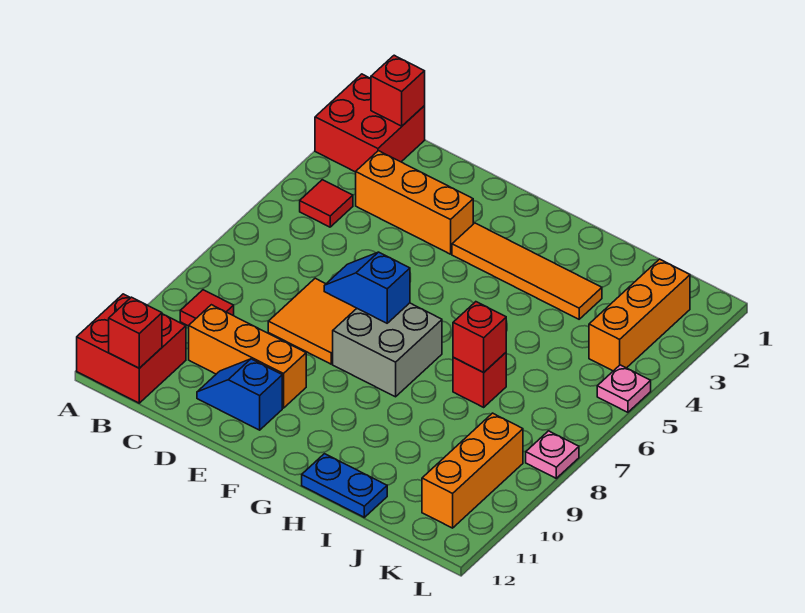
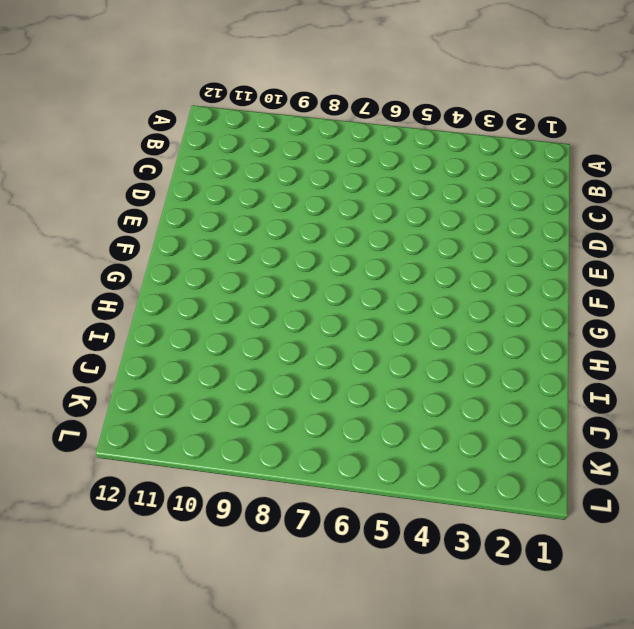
none -> red brick A1:B2 level 1
none -> red brick A11:B12 level 1
none -> red tile B4 level 1

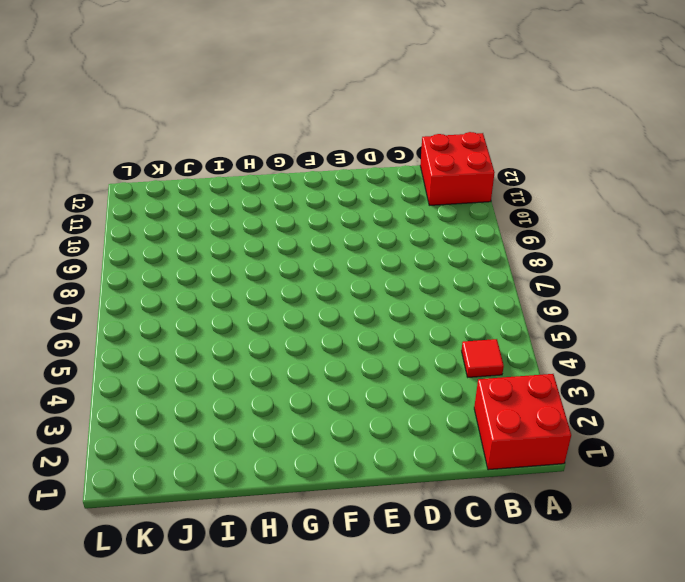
none -> red tile B9 level 1
none -> orange brick C3:E3 level 1
none -> orange brick C10:E10 level 1

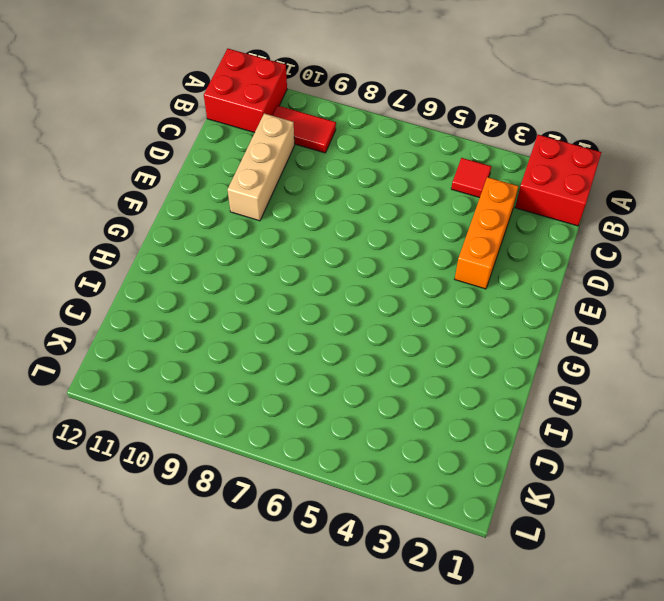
red tile B9:B10 level 1 -> red tile B9 level 1
tan brick C10:E10 level 1 -> orange brick C10:E10 level 1
none -> orange tile D7:E8 level 1
none -> blue slope D11:E11 level 1 top E
none -> orange tile F3:I3 level 1

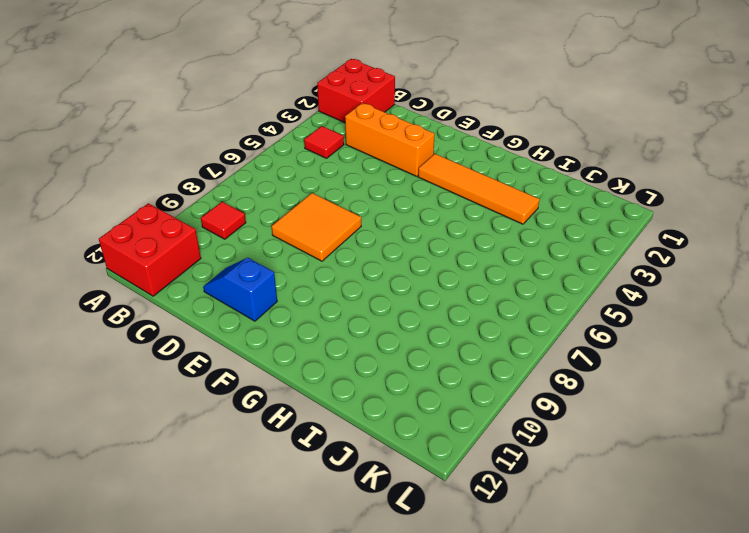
none -> orange brick C10:E10 level 1
none -> grey brick F7:G8 level 1
none -> blue plate H12:I12 level 1

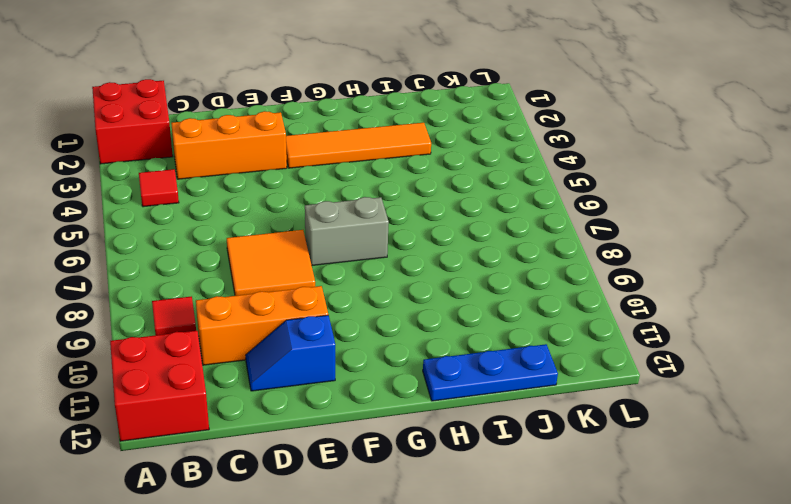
grey brick F7:G7 level 1 -> grey brick F7:G8 level 1
blue plate H12:J12 level 1 -> blue plate H12:I12 level 1
none -> red brick I7 level 1
none -> orange brick K2:K4 level 1
none -> orange brick K9:K11 level 1

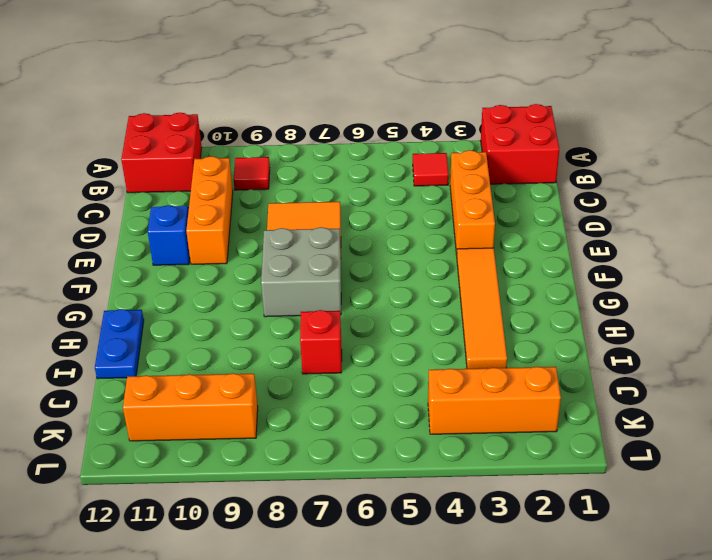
none -> pink plate L5 level 1
none -> pink plate L8 level 1
none -> red brick B1 level 2

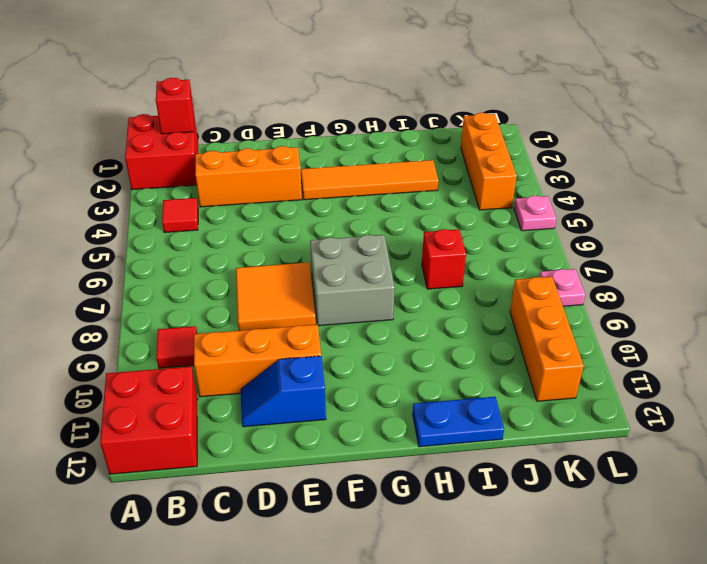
none -> red brick B12 level 2
none -> blue slope E7:F7 level 2 top F
none -> red brick I7 level 2

